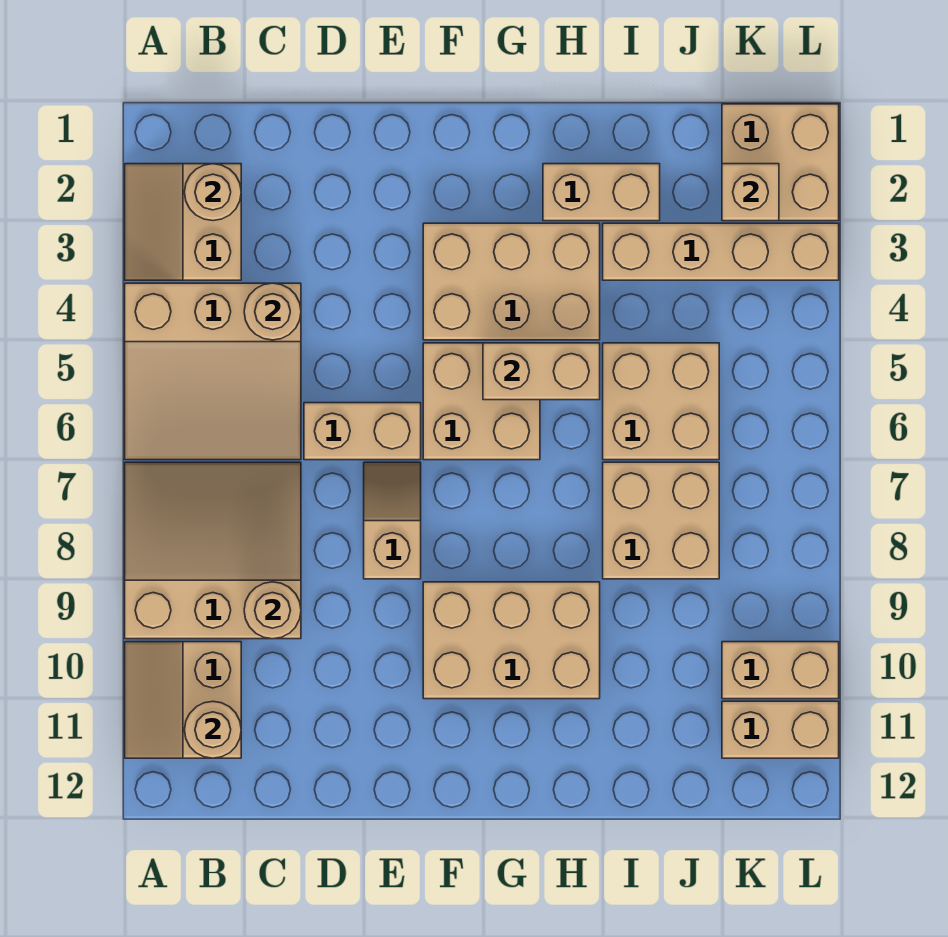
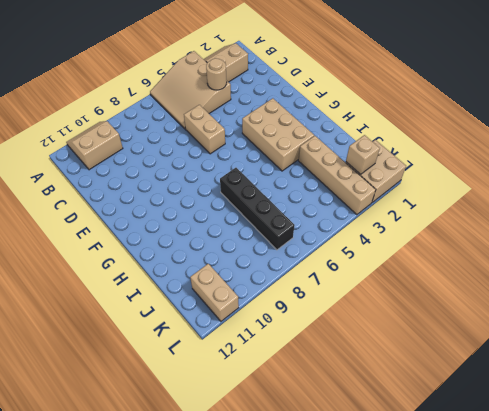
black brick H7:K7 level 1 -> tan brick I7:J8 level 1
none -> tan slope A7:C9 level 1 top 9
none -> tan slope E7:E8 level 1 top 8
none -> tan brick F5:G6 level 1

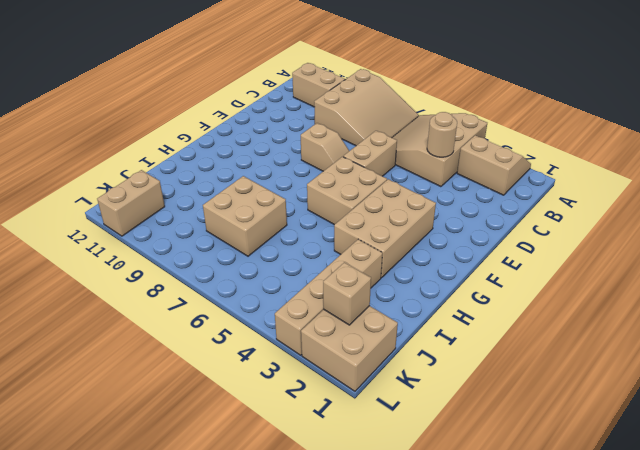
none -> tan brick F9:H10 level 1
none -> tan brick H2:I2 level 1
none -> tan brick I5:J6 level 1

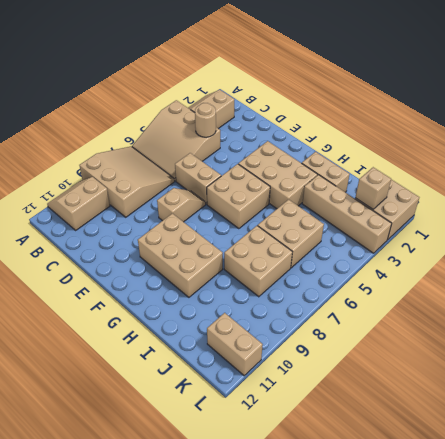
none -> tan brick K10:L10 level 1
none -> tan round brick B2 level 2
none -> tan round brick B11 level 2

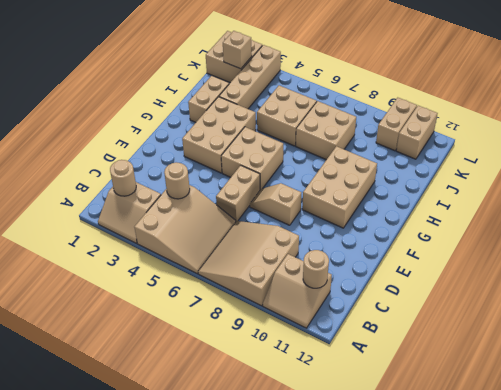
none -> tan round brick C9 level 2
none -> tan brick G5:H5 level 2

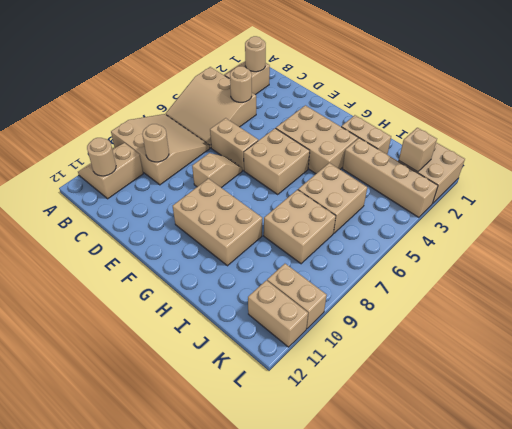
none -> tan brick G5:H5 level 2

